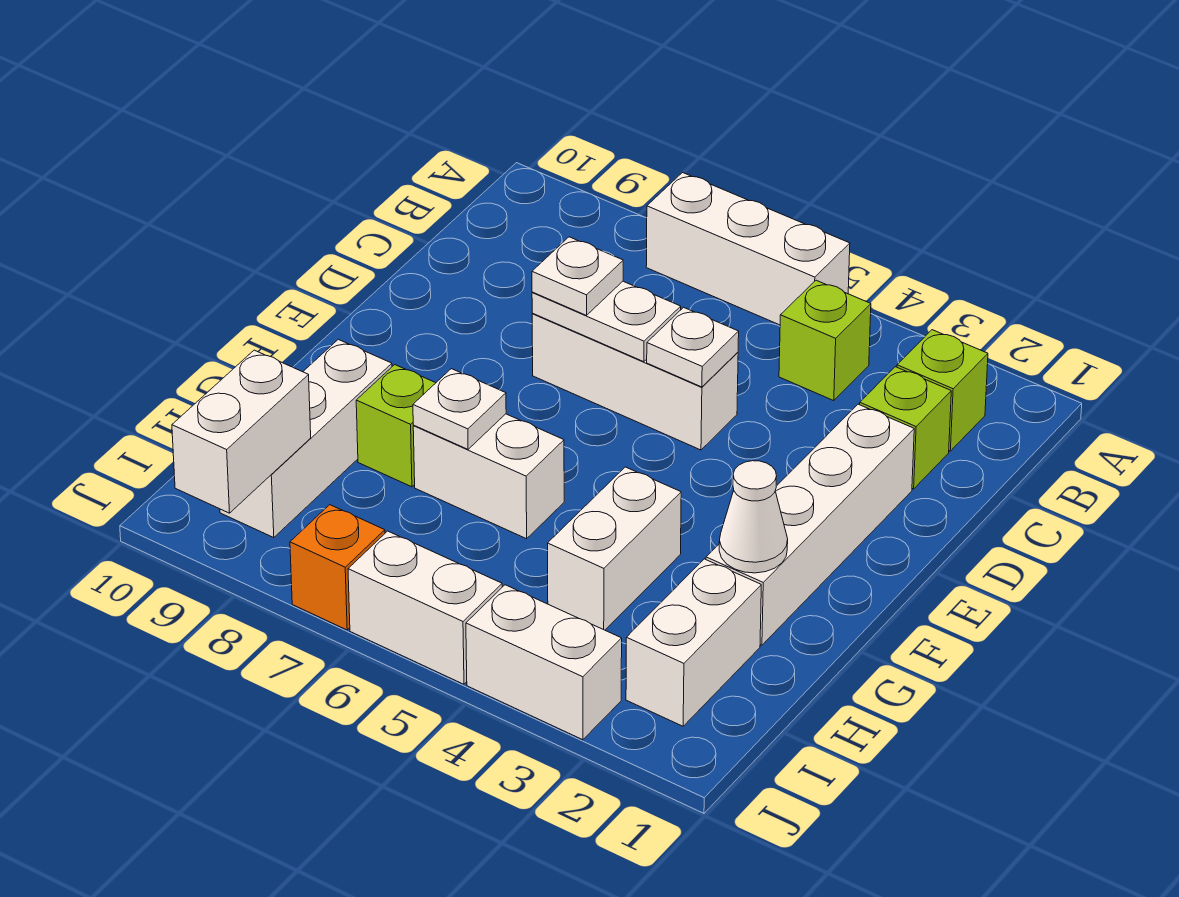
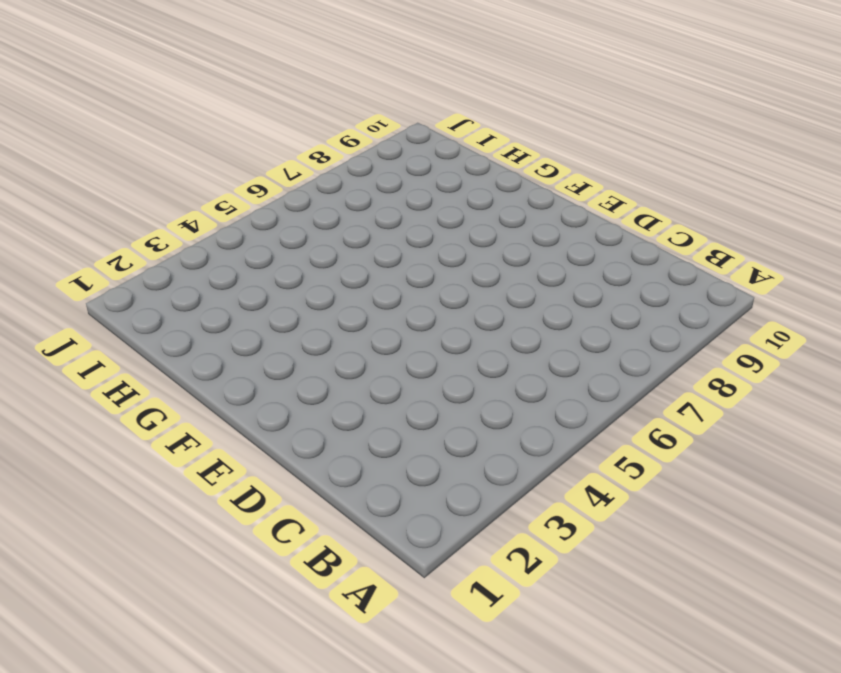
none -> white brick A5:A7 level 1
none -> lime brick B2 level 1
none -> lime brick B4 level 1

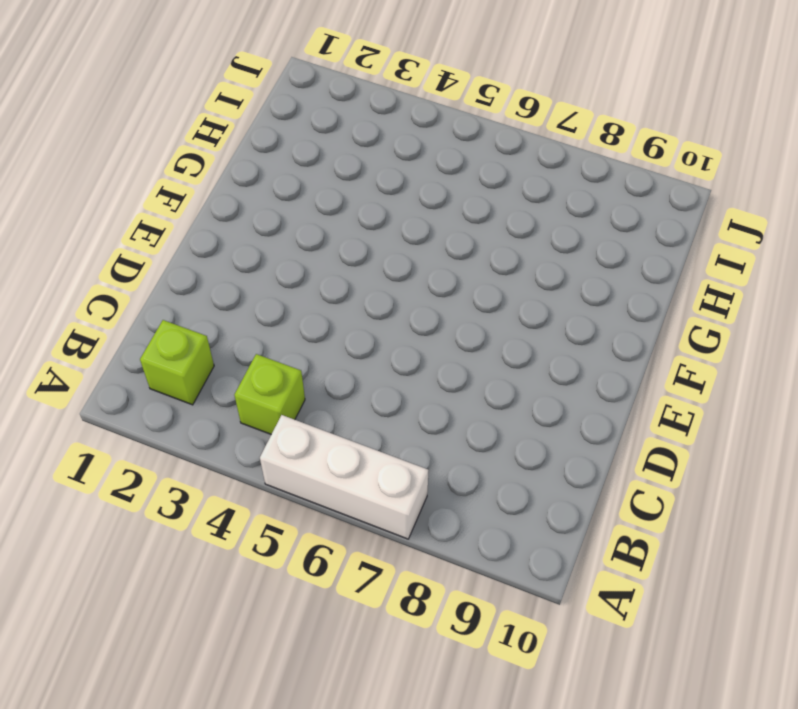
none -> lime brick C2 level 1
none -> white brick D2:G2 level 1
none -> white brick D5:D7 level 1

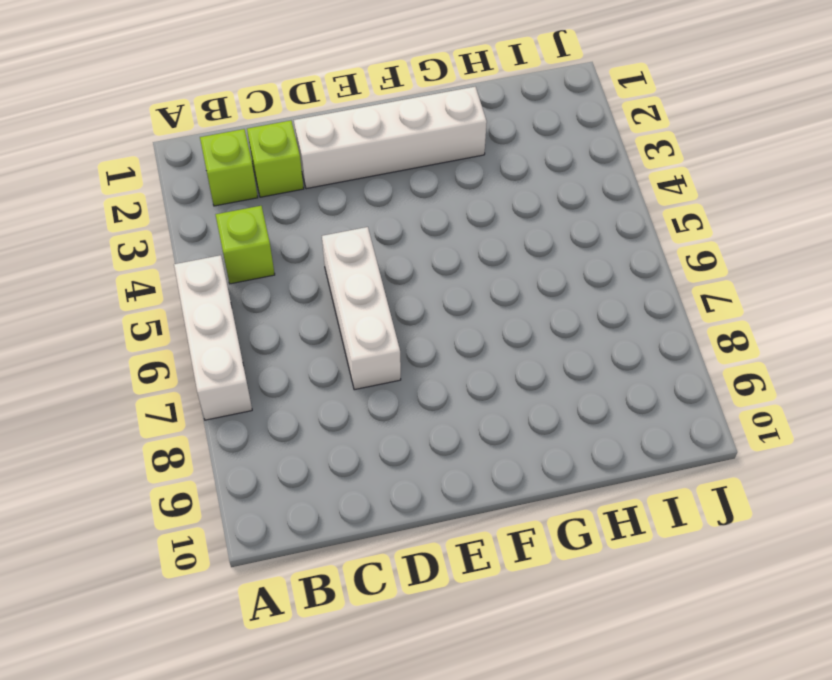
none -> white brick G4:H4 level 1
none -> white brick G6:G7 level 1
none -> lime brick G8 level 1

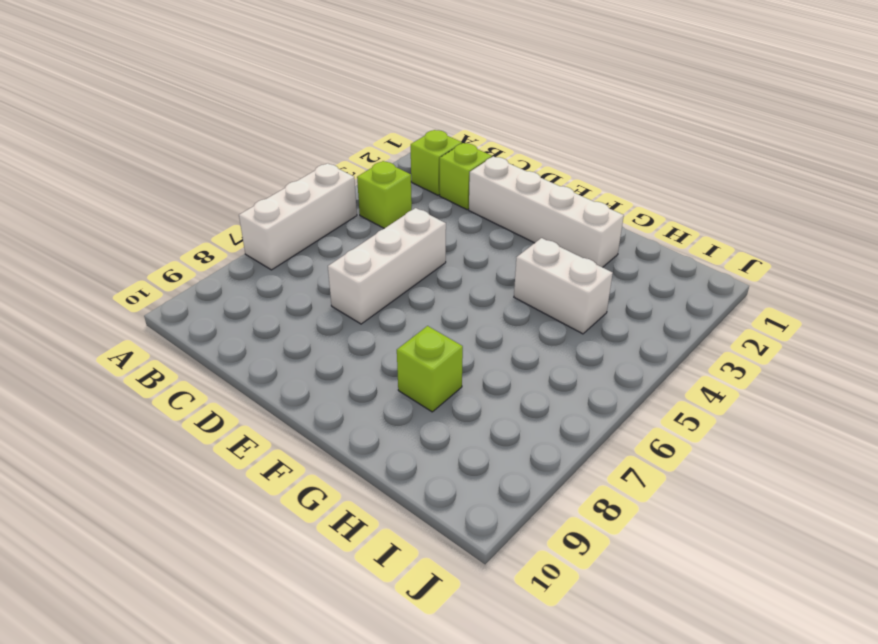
none -> white brick G6:G7 level 1
none -> white brick G9:I9 level 1
none -> white brick H2:I2 level 1

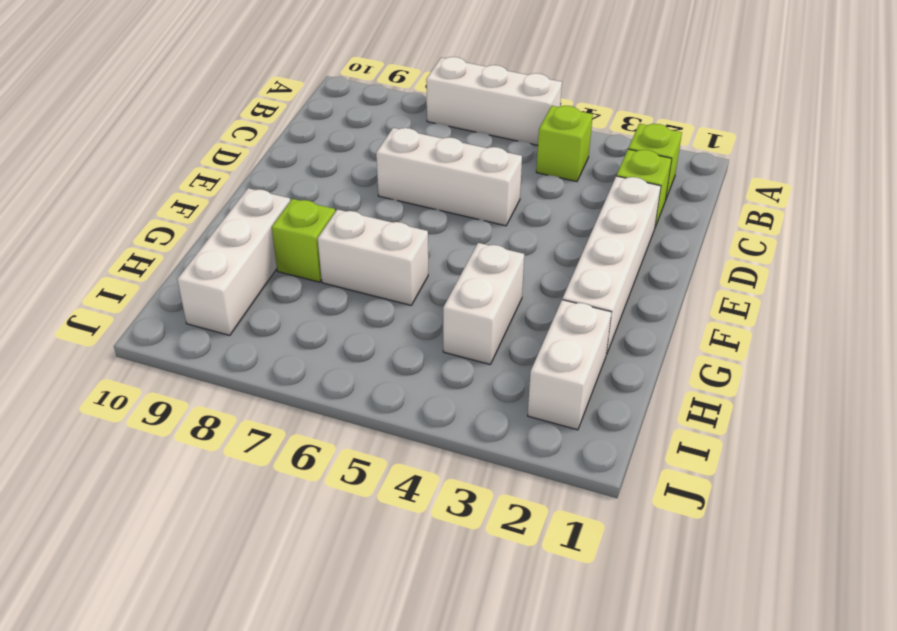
none -> white brick J3:J4 level 1
none -> white brick J5:J6 level 1
none -> orange brick J7 level 1

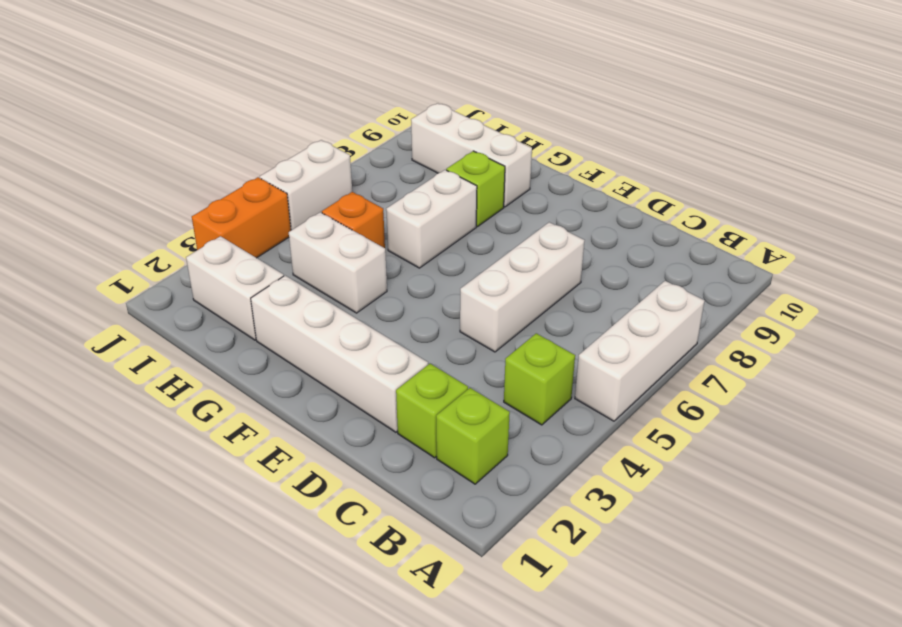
orange brick H5 level 1 -> orange brick J7 level 1
orange brick J3:J4 level 1 -> white brick J3:J4 level 1
none -> white plate D5 level 2
none -> white plate D6:D7 level 2
none -> white cone G2 level 2

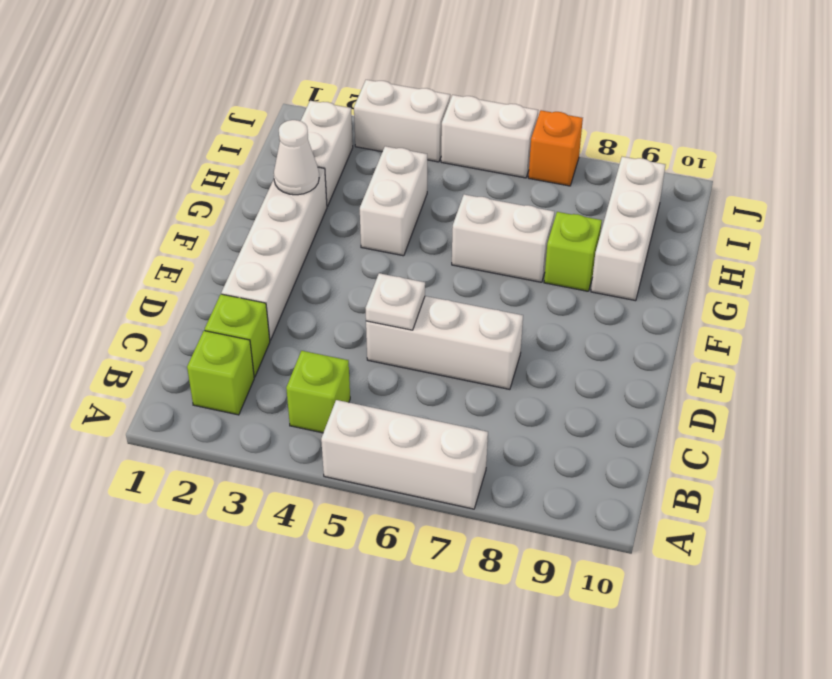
none -> white plate D6:D7 level 2
none -> white plate G7 level 2
none -> white brick I9:J9 level 2

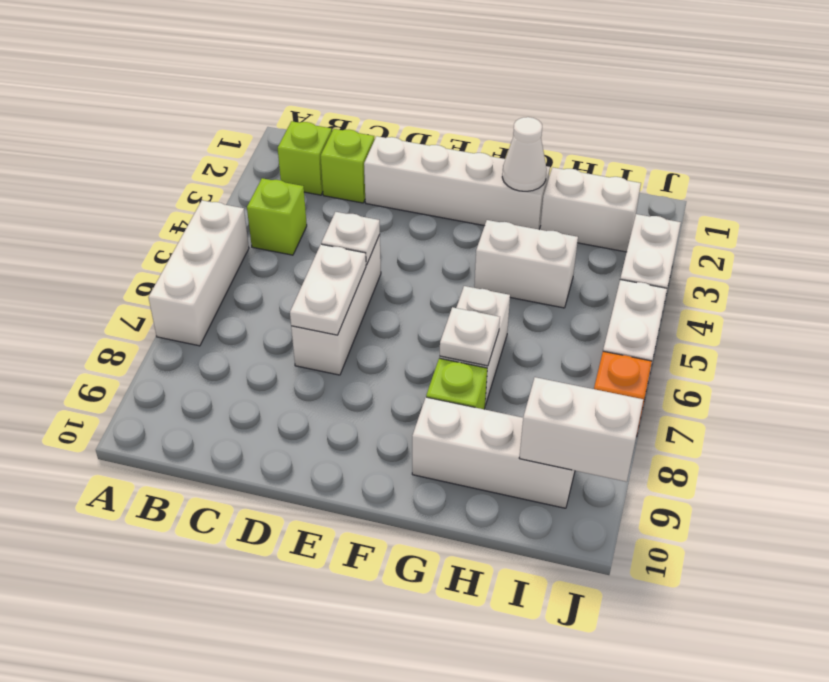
none -> white plate D7 level 3

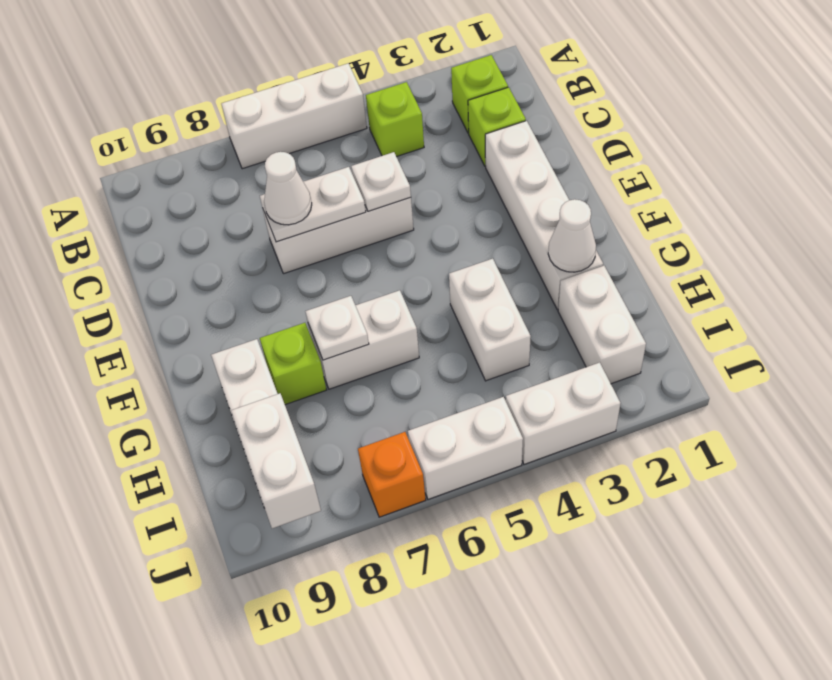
white cone D7 level 3 -> white plate D7 level 3

